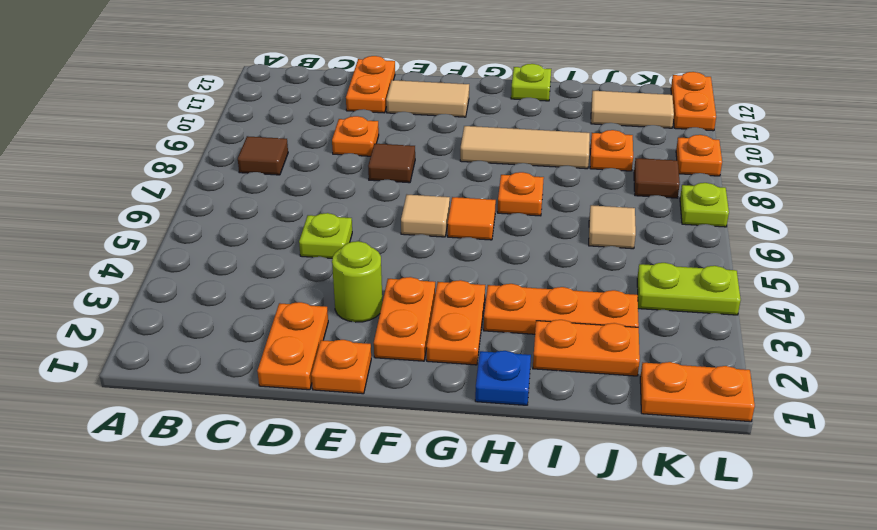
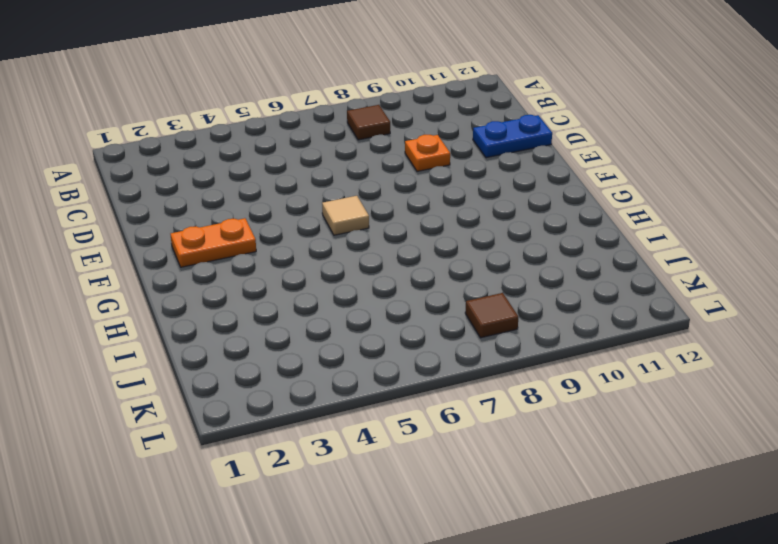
blue plate D11:D12 level 1 -> orange plate D11:D12 level 1
none -> orange plate D1:D2 level 1
none -> lime plate D5 level 1
none -> orange plate E1 level 1

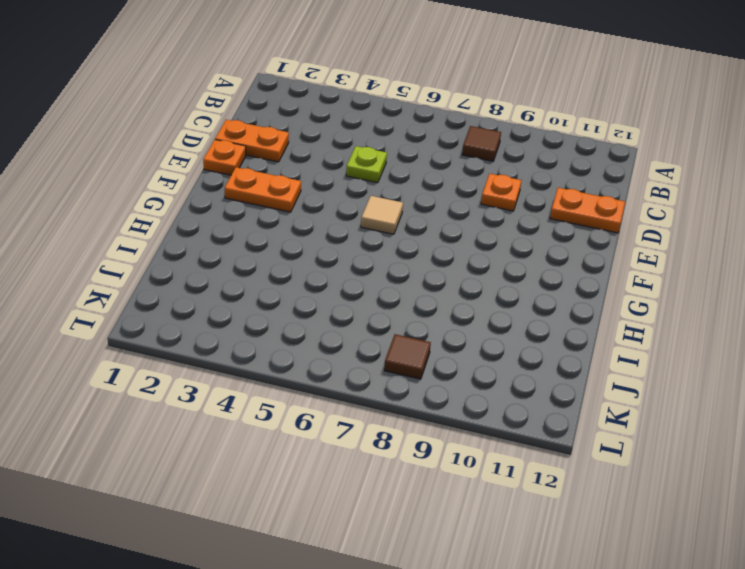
none -> lime round brick E3 level 1
none -> brown tile E8 level 1
none -> tan tile E11:F11 level 1

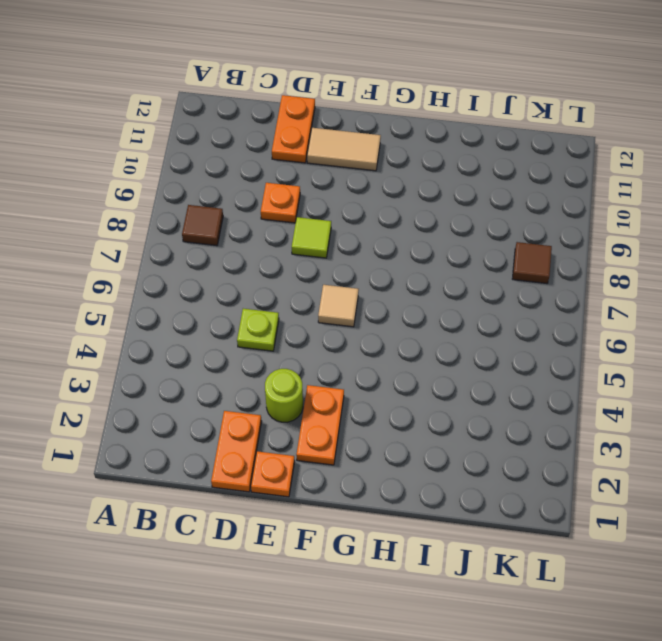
lime tile E8 level 1 -> brown tile E8 level 1
none -> orange plate G2:G3 level 1
none -> orange tile G6 level 1
none -> tan tile G9:I9 level 1

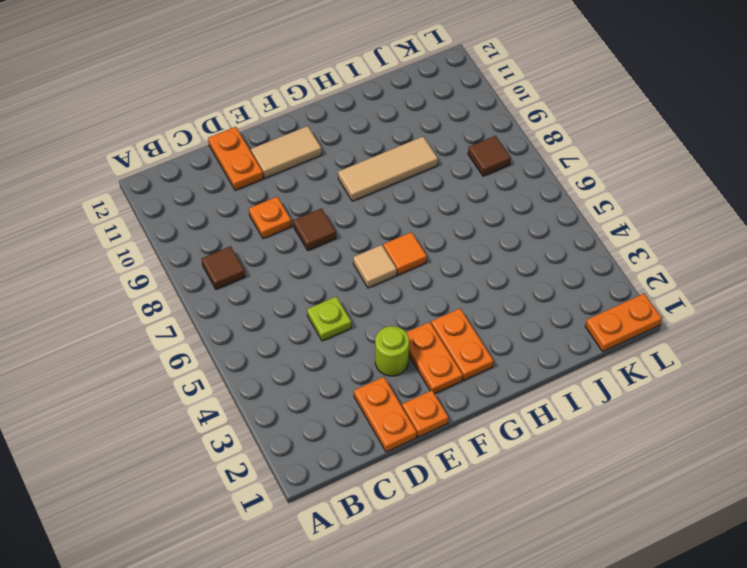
none -> blue plate H1 level 1
none -> orange plate H3:J3 level 1
none -> orange plate H7 level 1

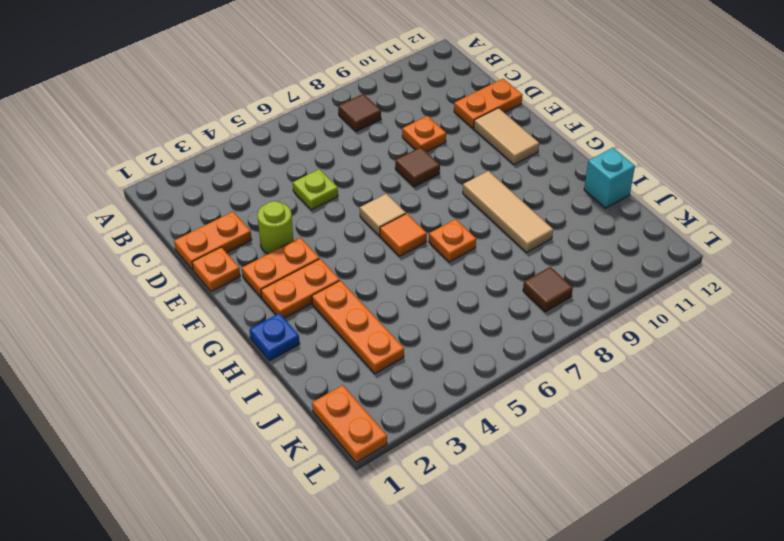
cyan brick I12 level 1 -> none
none -> lime plate H12 level 1
none -> orange plate I2:J2 level 1
none -> tan tile J6 level 1

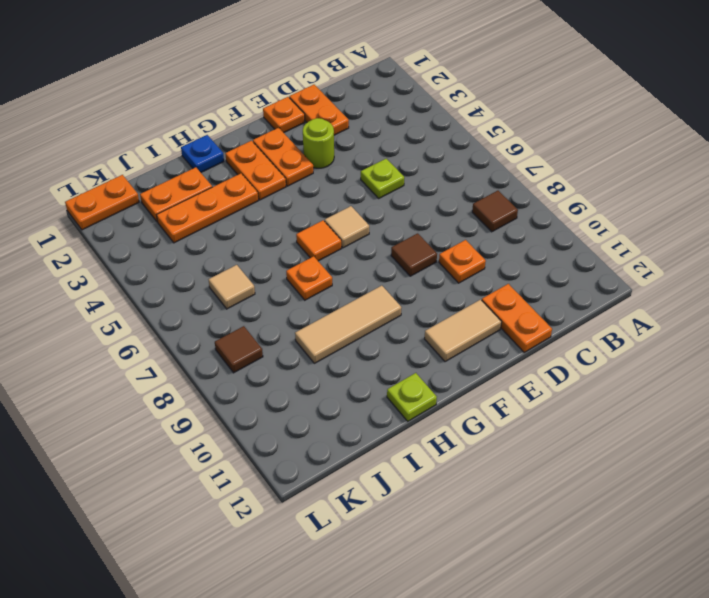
none -> orange plate J9 level 1
none -> tan tile J11:K11 level 1
none -> lime plate K4:L4 level 1

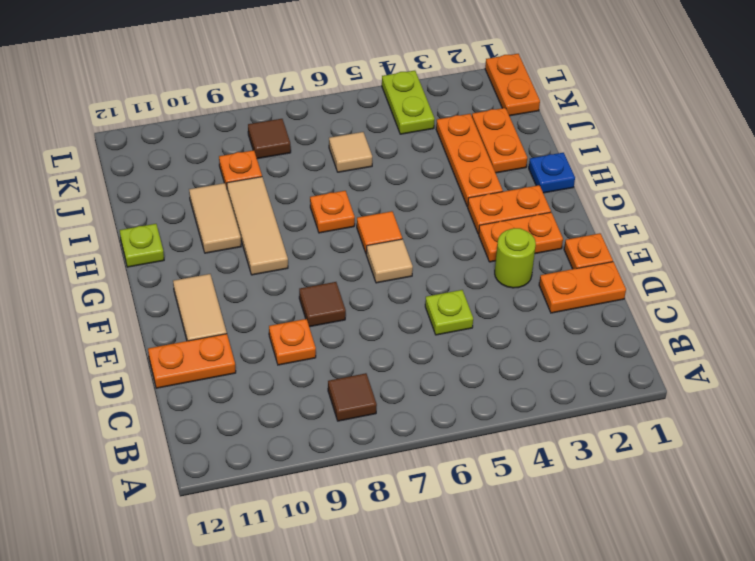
tan tile H10:I10 level 1 -> tan tile J11:K11 level 1
none -> lime plate L7 level 1
none -> orange plate L9 level 1
none -> orange plate L11:L12 level 1

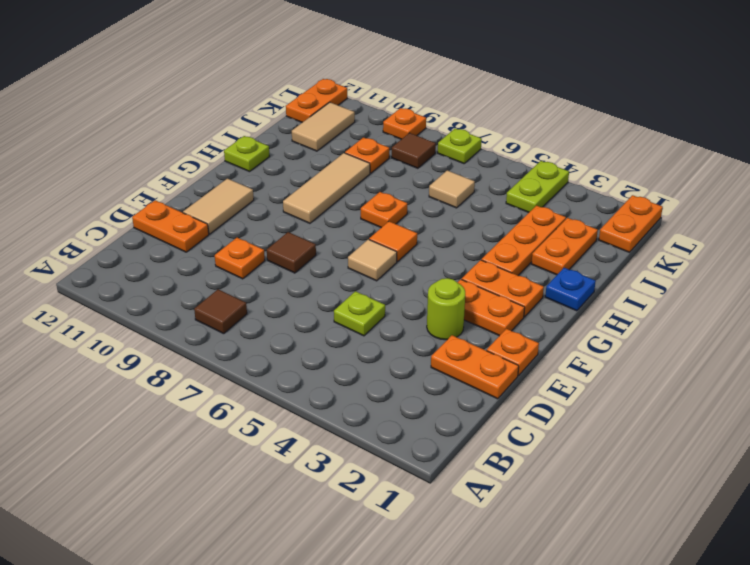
orange plate K12:L12 level 1 -> orange plate L11:L12 level 1

